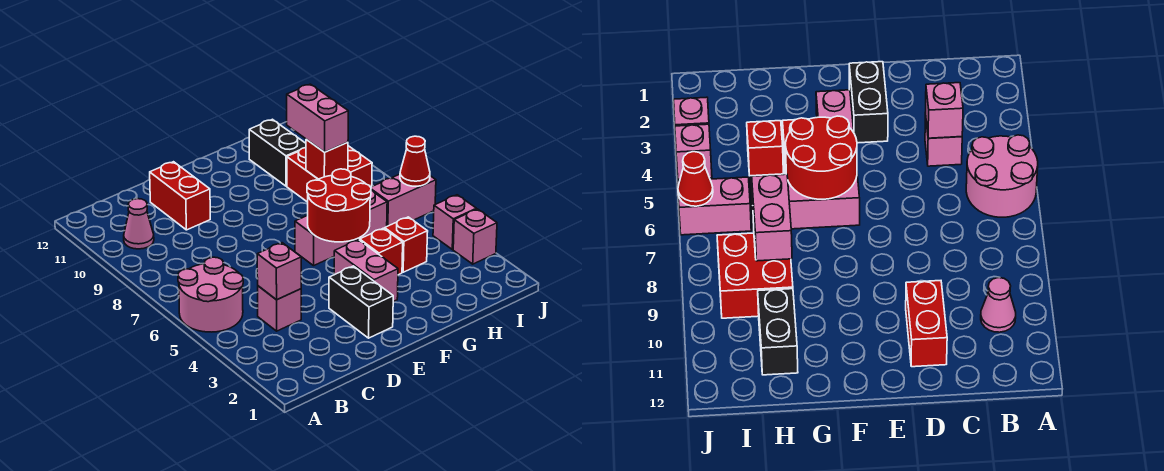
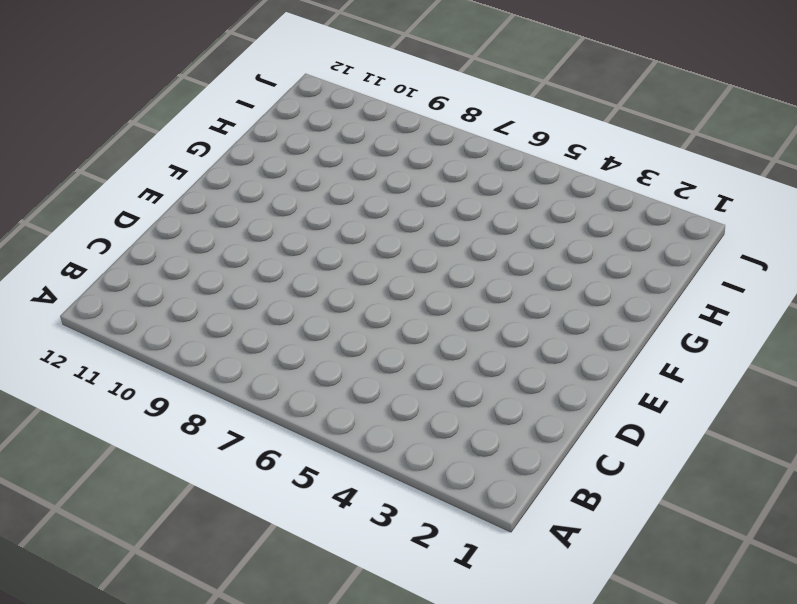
none -> pink round brick A5:B6 level 1
none -> pink cone B10 level 1
none -> pink brick C4 level 1

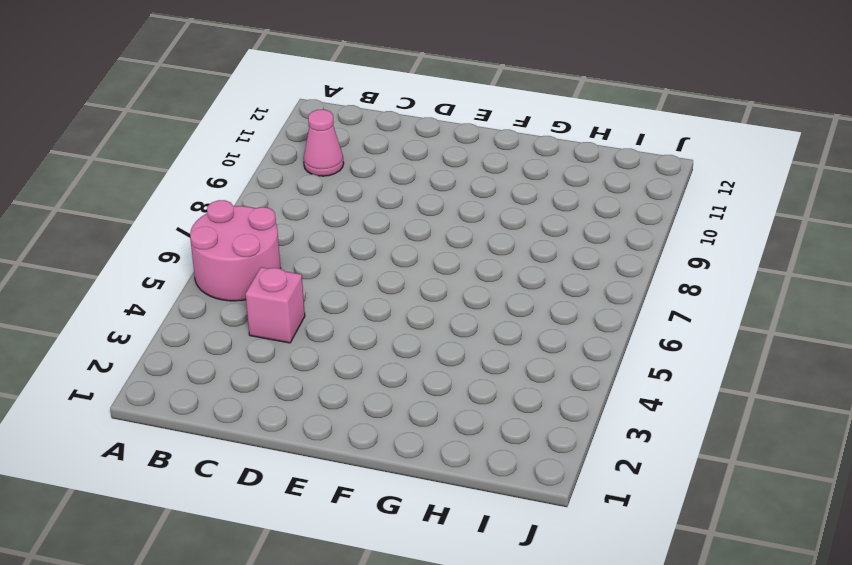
none -> red brick D10:D11 level 1
none -> black brick E2:E3 level 1
none -> pink brick F3:F4 level 1

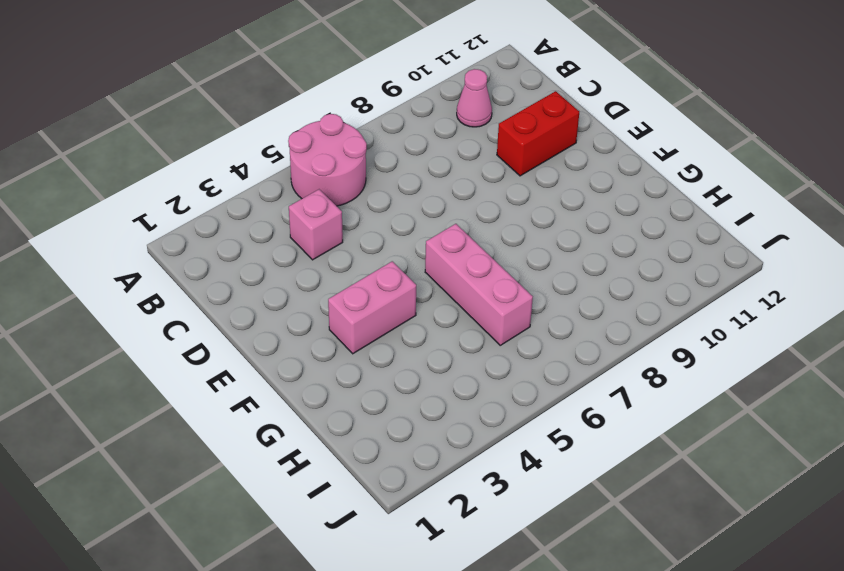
none -> black brick E2:E3 level 1
none -> red brick G4 level 1
none -> red brick H4 level 1

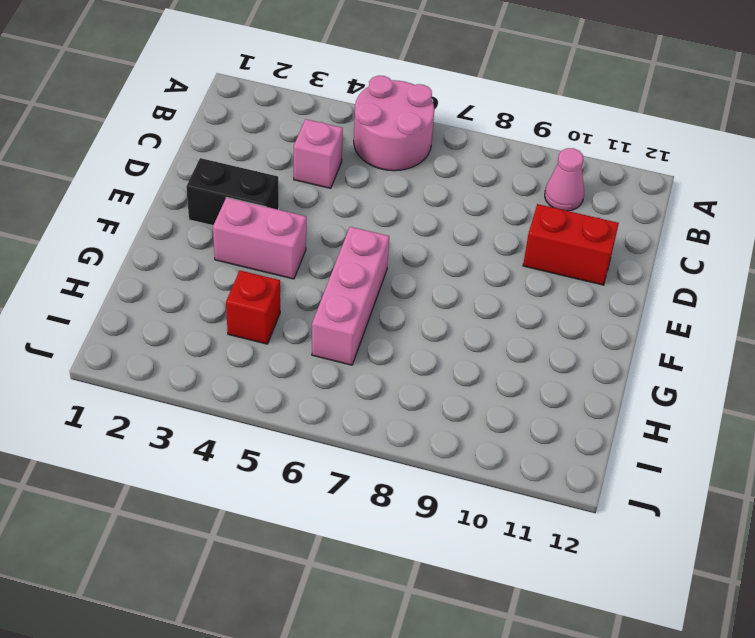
none -> red brick G4 level 1
none -> red brick H8:I9 level 1
none -> black brick H10:H11 level 1

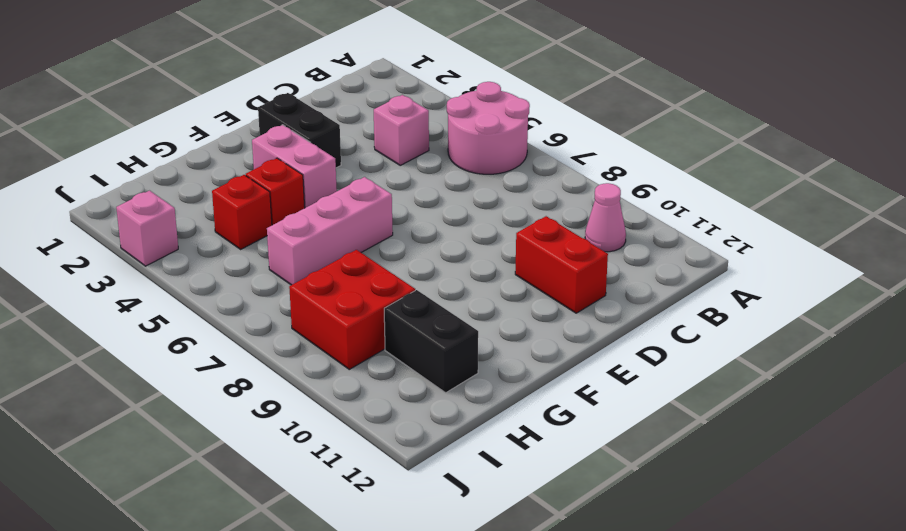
none -> pink brick I6:J6 level 1
none -> pink brick J4 level 1
none -> pink brick C4 level 2

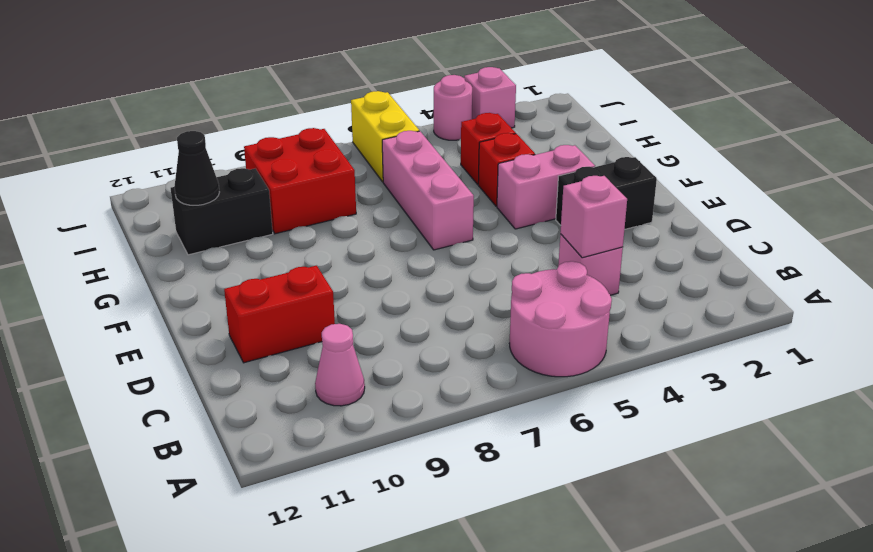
black cone H11 level 2 -> none
yellow brick I6:J6 level 1 -> pink brick I6:J6 level 1
pink round brick J4 level 1 -> pink brick J4 level 1
none -> red round brick F5:G6 level 2
none -> red brick H8 level 2
none -> red cone J6 level 2

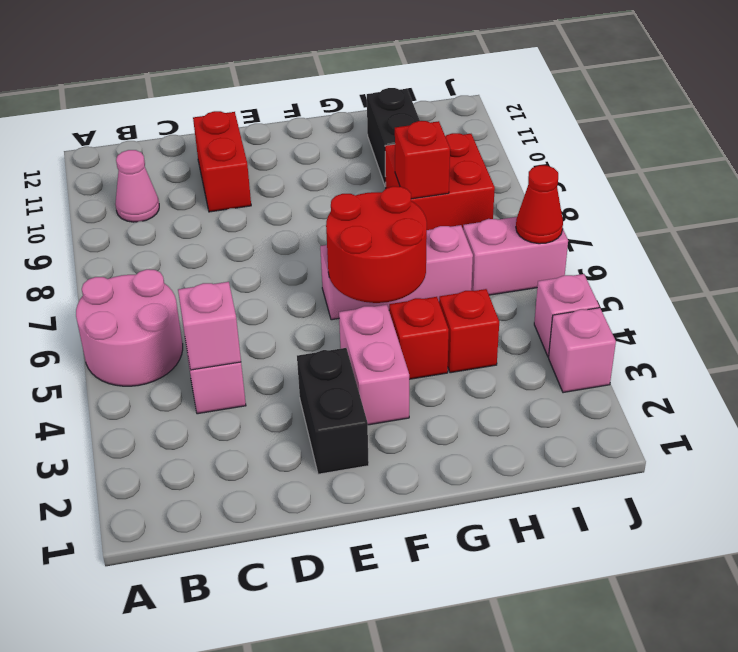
none -> pink brick H8:H9 level 3

